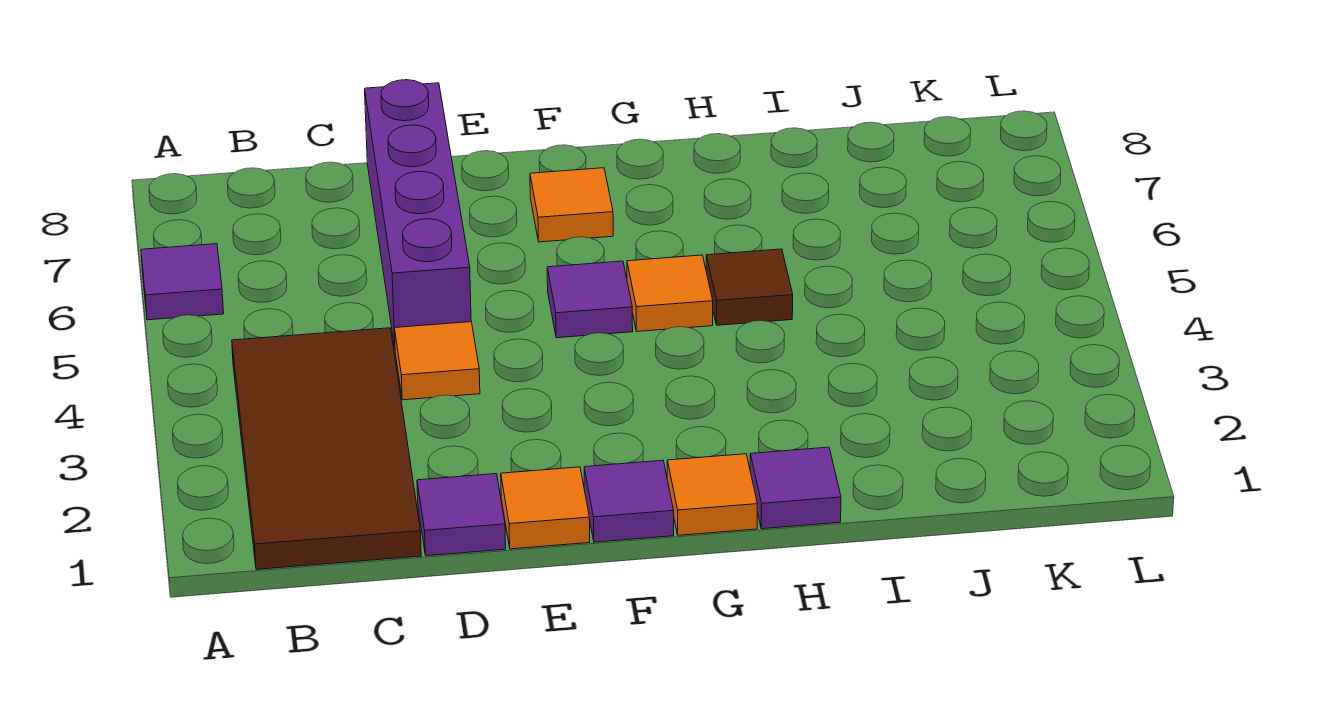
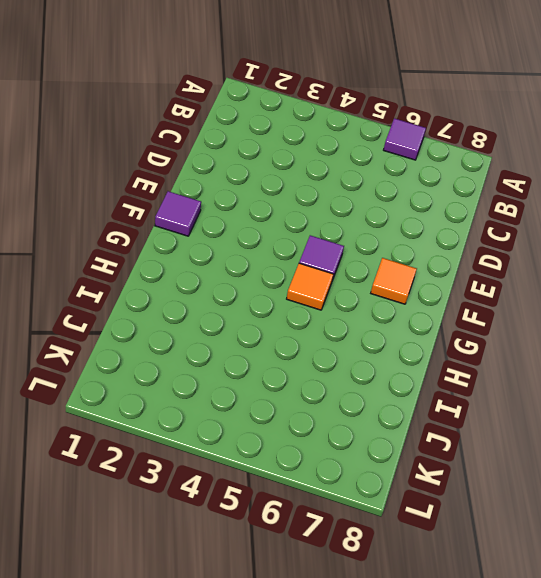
none -> brown tile B1:C4 level 1
none -> purple tile D1 level 1
none -> orange tile D4 level 1

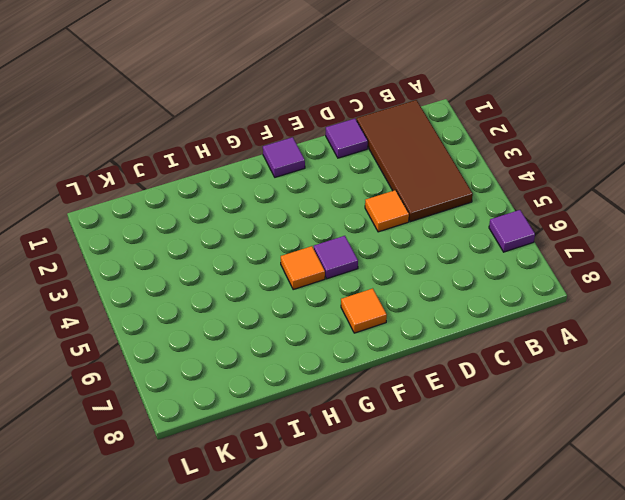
none -> purple brick D5:D8 level 1
none -> orange tile E1 level 1
none -> orange tile G1 level 1

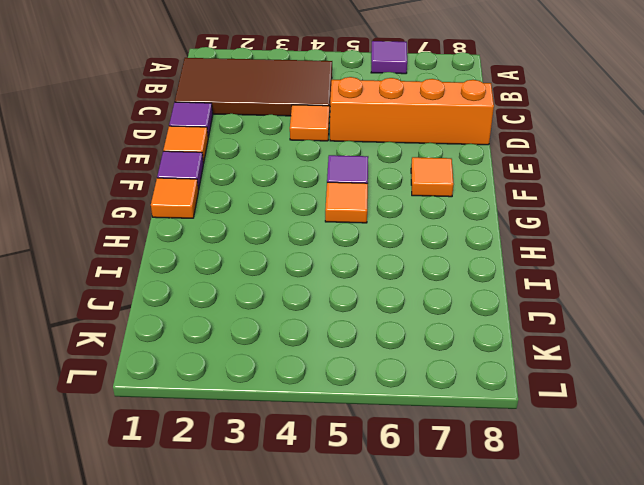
orange brick D5:D8 level 1 -> purple brick D5:D8 level 1
none -> purple tile H1 level 1
none -> brown tile H5 level 1

